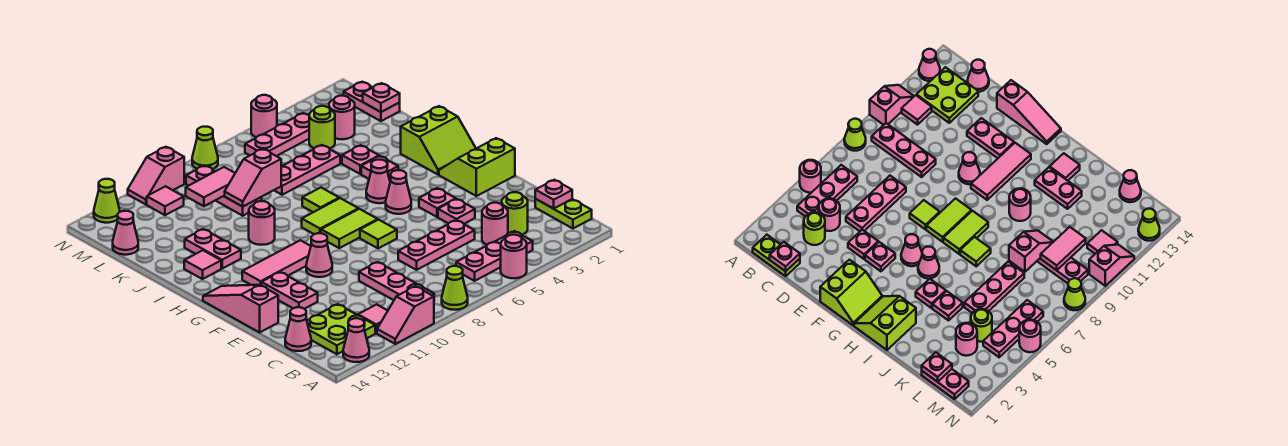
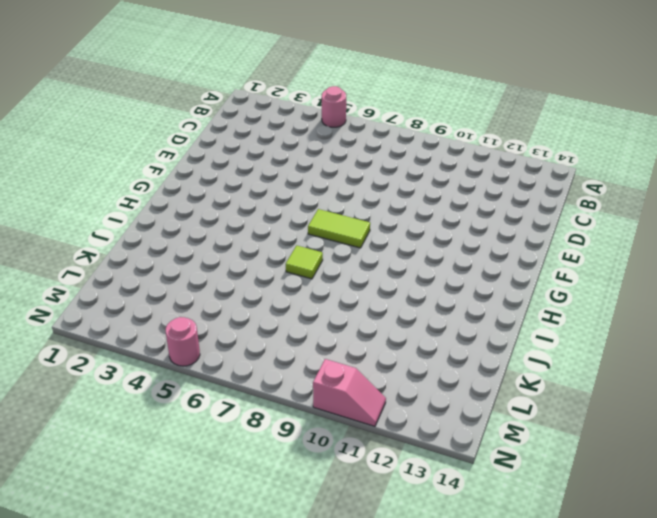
none -> lime cone A8 level 1
none -> pink slope A10:A11 level 1 top 10
none -> pink cone A13 level 1
none -> lime plate B1:C1 level 1

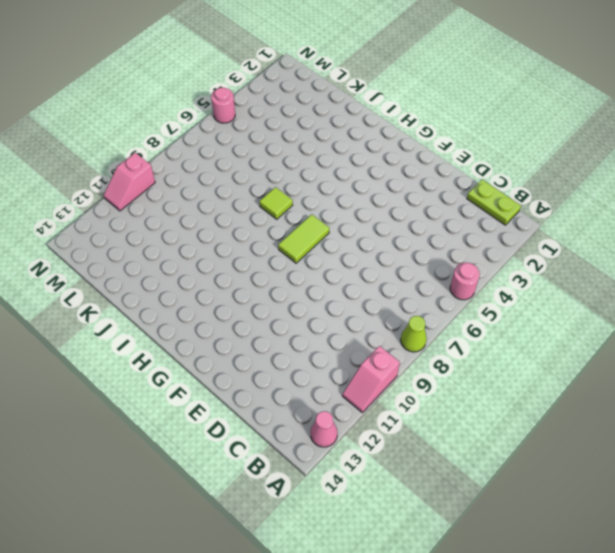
none -> pink plate B4:B6 level 1
none -> pink plate B9:D9 level 1
none -> pink tile B11 level 1
none -> lime plate B12:C13 level 1

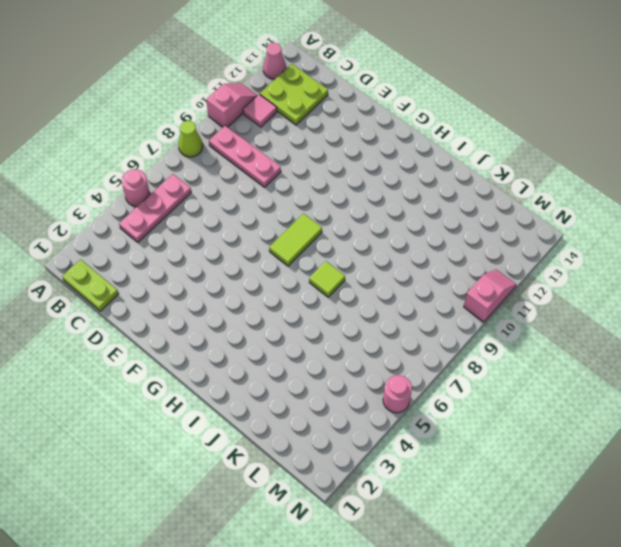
none -> lime round brick C3 level 1
none -> pink round brick C4 level 1
none -> pink cone C14 level 1
none -> pink plate D5:D7 level 1

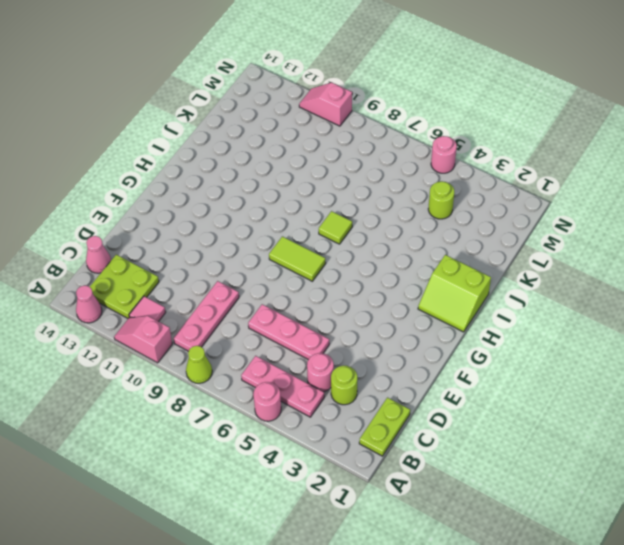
none -> pink plate E4 level 1
none -> pink plate E12:F12 level 1
none -> pink slope E14:G14 level 1 top E
none -> lime slope F1:G2 level 1 top F

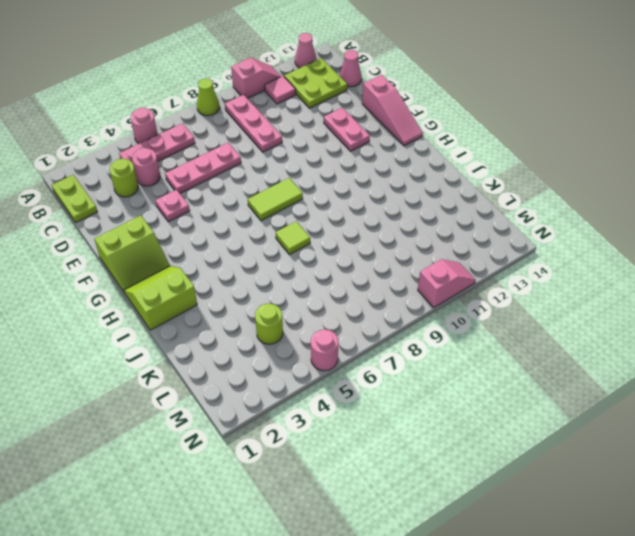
none -> pink plate F4 level 1
none -> lime tile F7 level 1
none -> pink cone F10 level 1
none -> pink cone G5 level 1

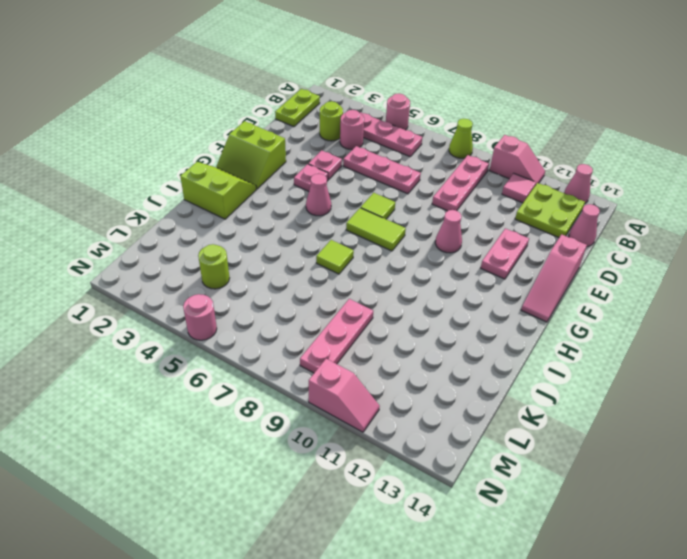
none -> pink tile G10:G12 level 1
none -> pink cone H5 level 1
none -> lime tile H7:H8 level 1
none -> pink plate I4 level 1

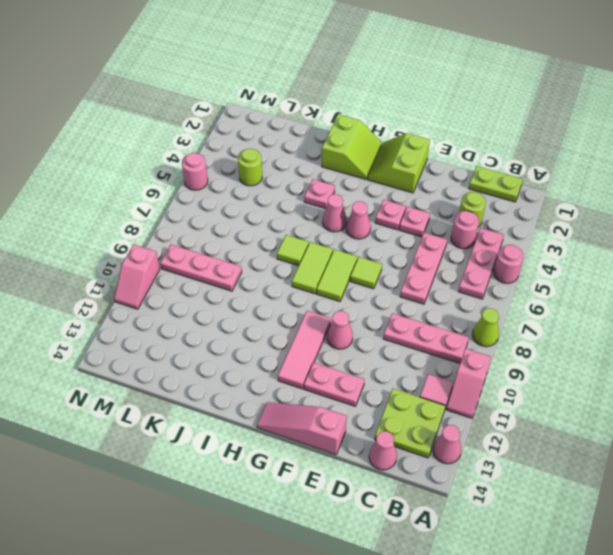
none -> pink round brick I10 level 1
none -> pink plate I12:J12 level 1
none -> pink tile I13 level 1
none -> pink plate J4 level 1

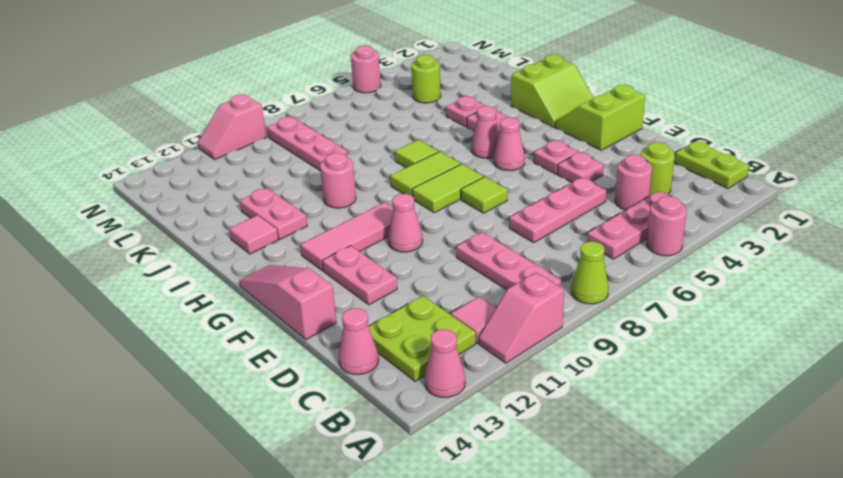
none -> pink plate K5:K7 level 1
none -> pink plate L1:M1 level 1
none -> pink round brick L3 level 1
none -> pink cone L14 level 1

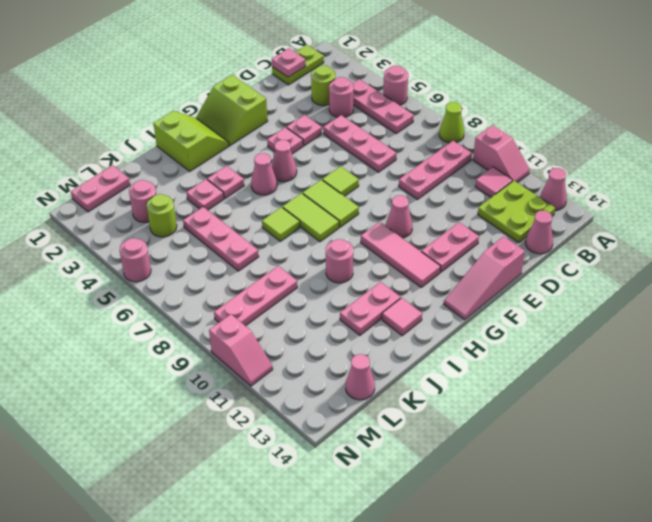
none -> pink plate M4:M6 level 1
none -> pink tile M11 level 1
none -> lime cone N8 level 1
none -> lime cone N13 level 1

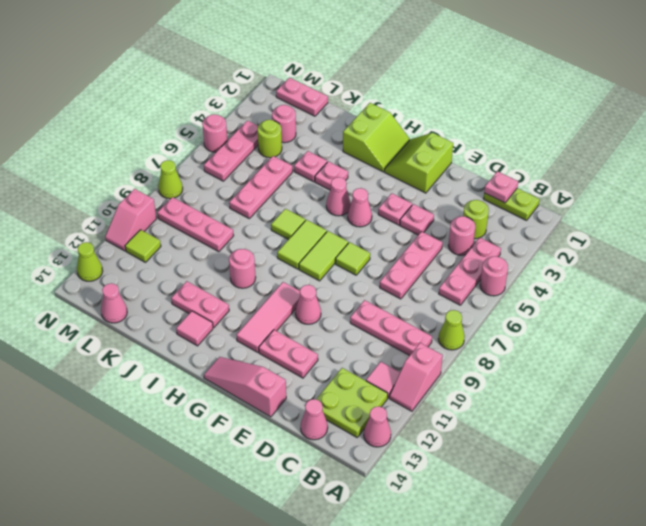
lime tile M11 level 1 -> pink tile M11 level 1
none -> pink slope K8:K9 level 2 top 8
none -> pink plate L1 level 2
none -> pink tile L9:L10 level 2

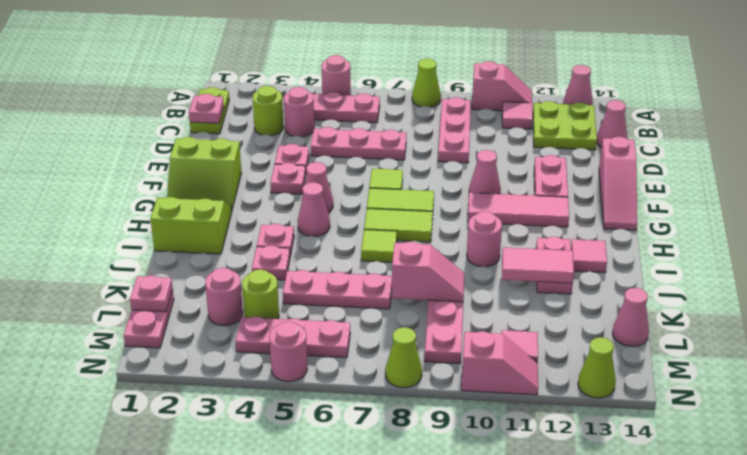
pink tile J11:J12 level 2 -> pink tile L9:L10 level 2

